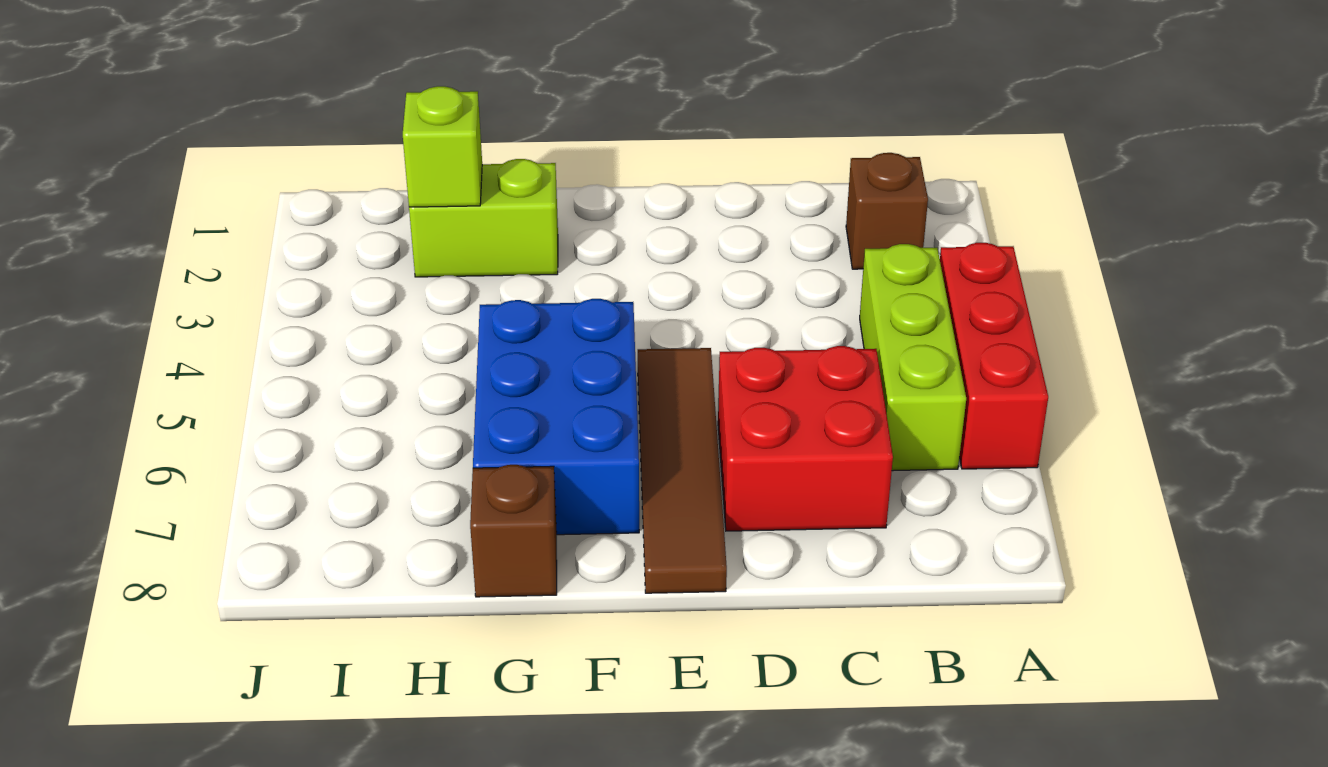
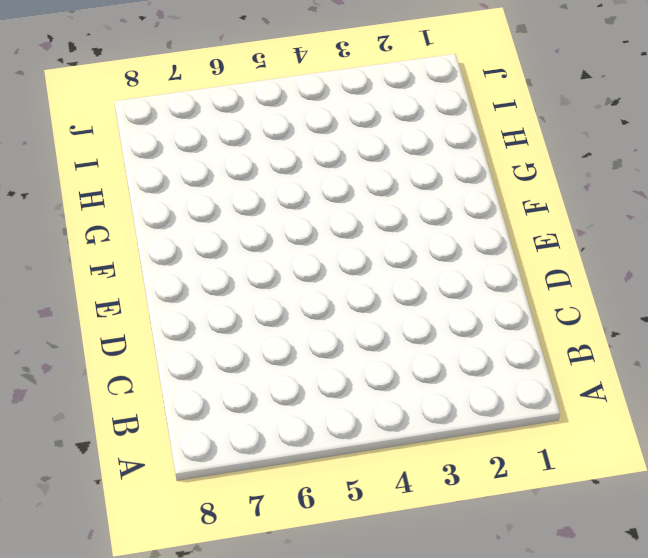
none -> red brick A4:A6 level 1
none -> brown brick B2 level 1

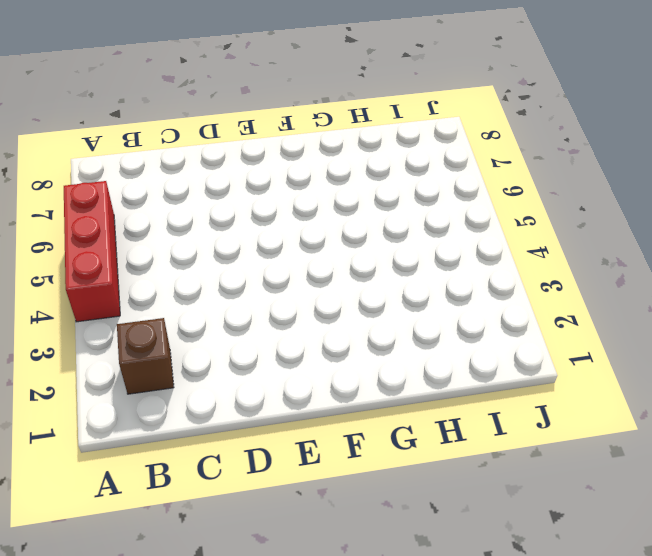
none -> lime brick B4:B6 level 1
none -> red brick C6:D7 level 1

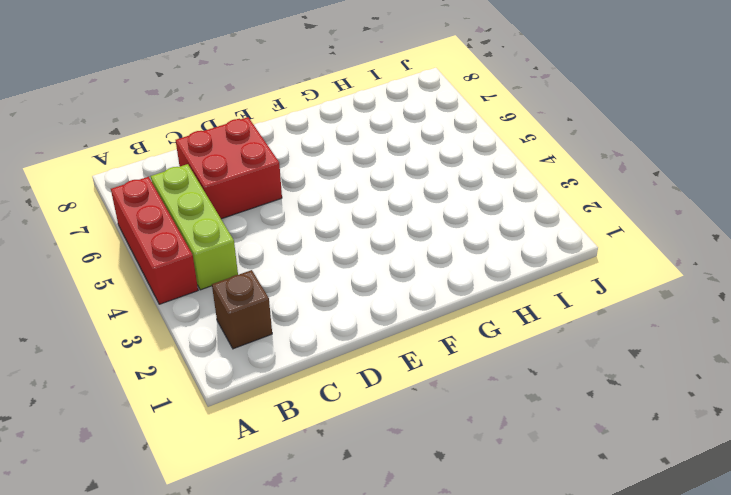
none -> brown tile E5:E8 level 1
none -> blue brick F5:G7 level 1

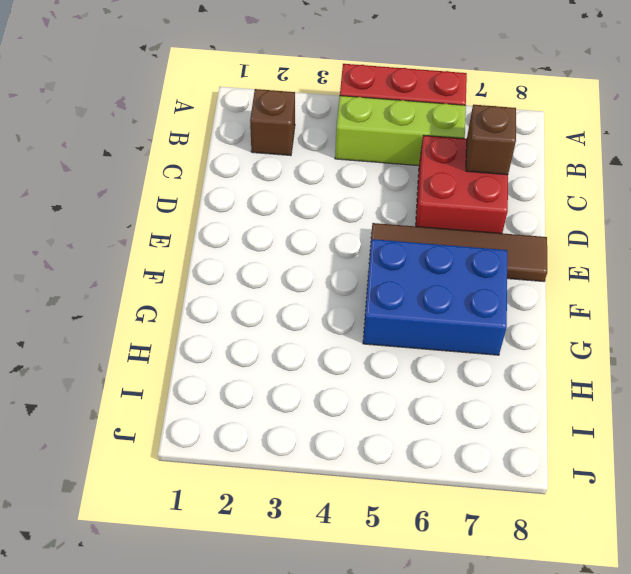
brown brick C7 level 2 -> brown brick G8 level 1
none -> lime brick G2:H2 level 1
none -> lime brick H2 level 2

